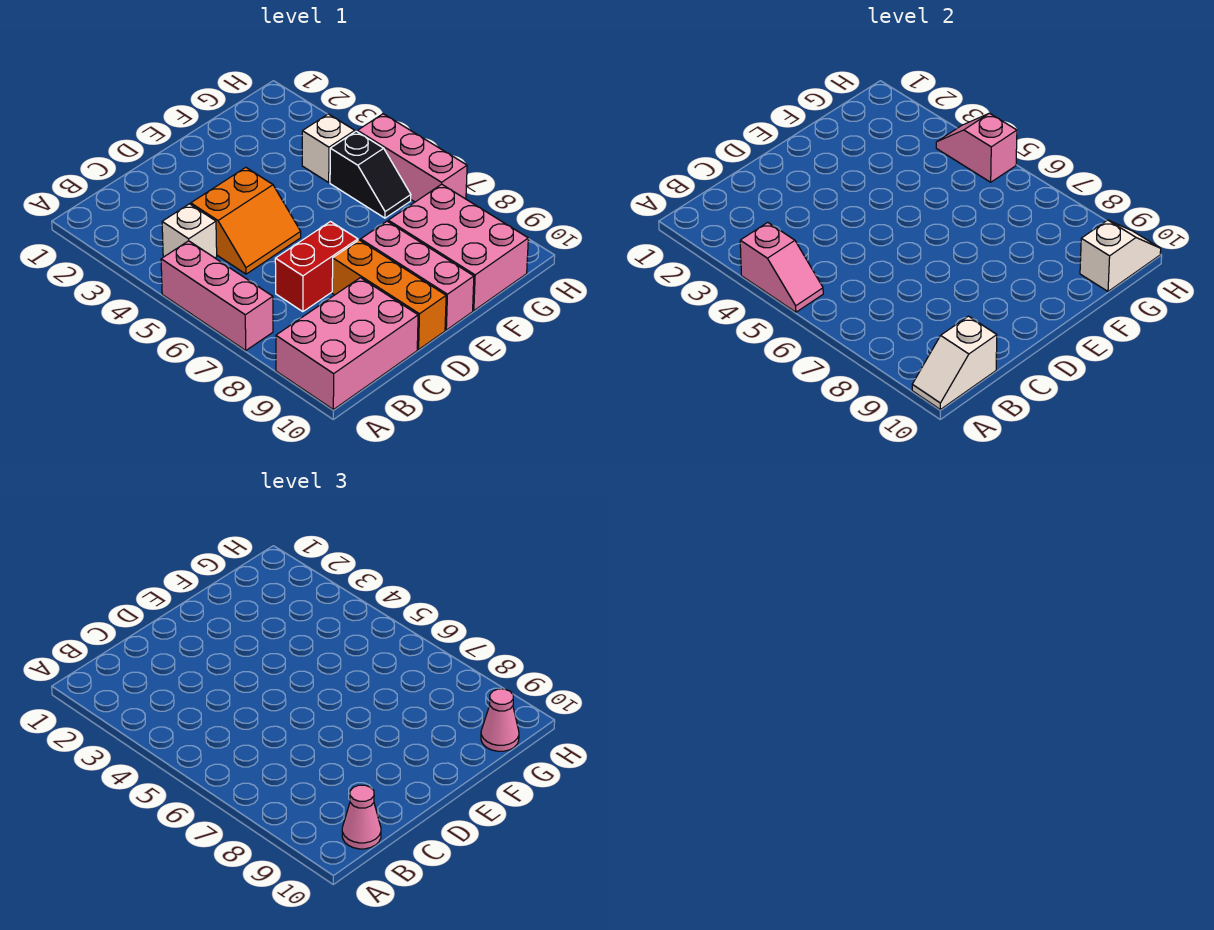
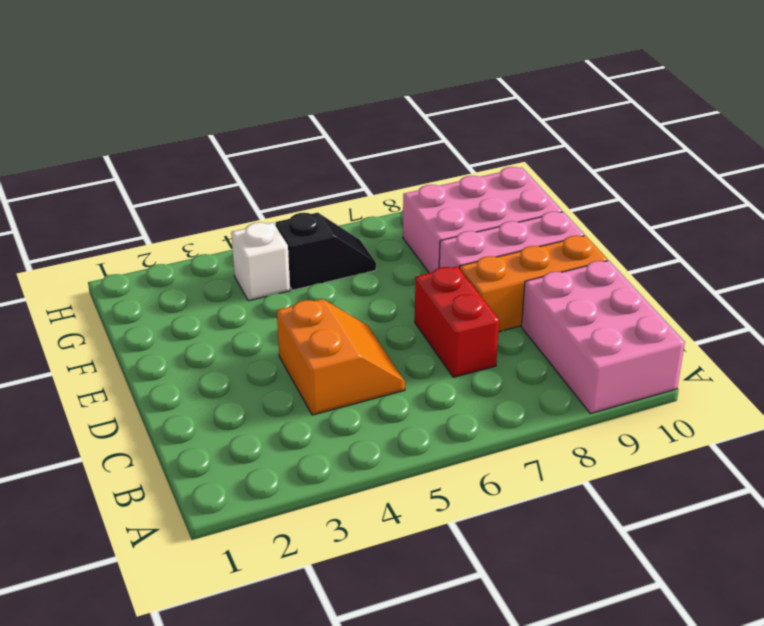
none -> pink brick A5:A7 level 1
none -> white brick B4 level 1
none -> pink brick H5:H7 level 1

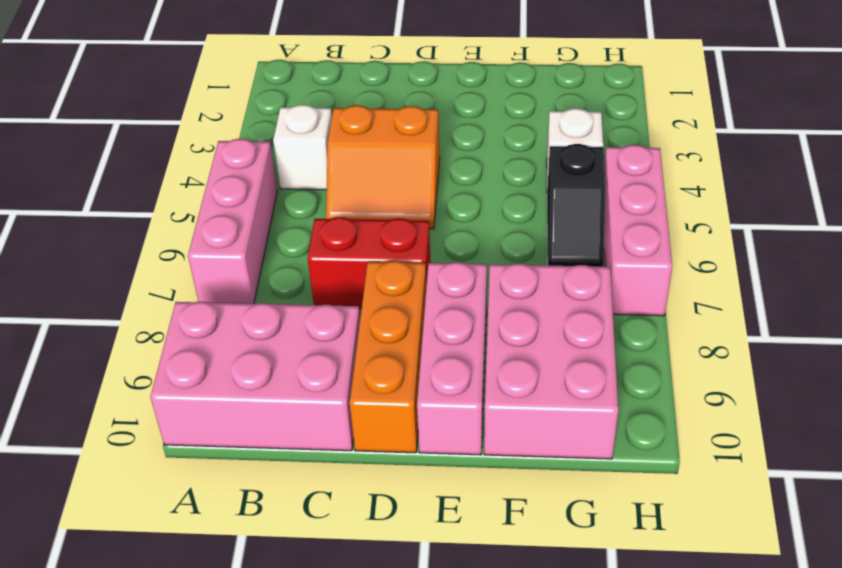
none -> pink slope A4:A5 level 2 top 4
none -> white slope A10:B10 level 2 top B
none -> white slope G10:H10 level 2 top G

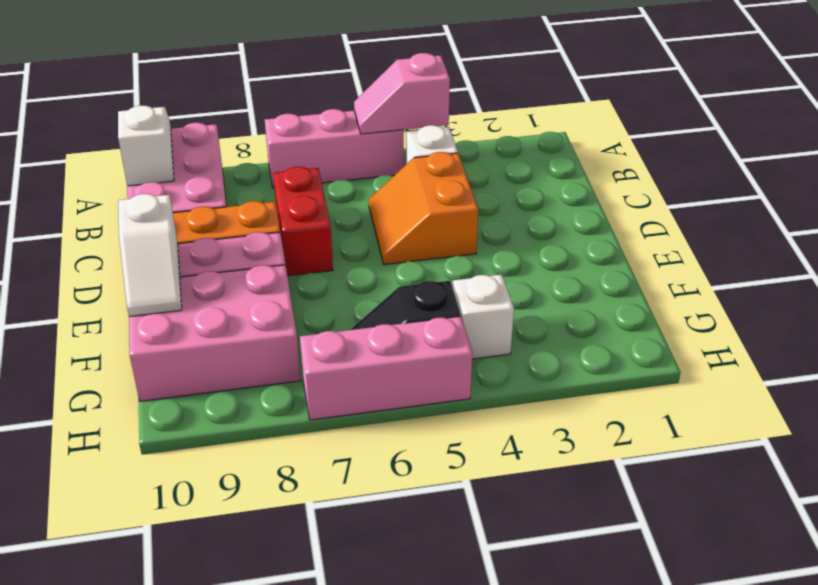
white slope E10:F10 level 2 top E -> white slope G10:H10 level 2 top G
none -> pink slope H4:H5 level 2 top 5
none -> pink cone B10 level 3
none -> pink cone G10 level 3

